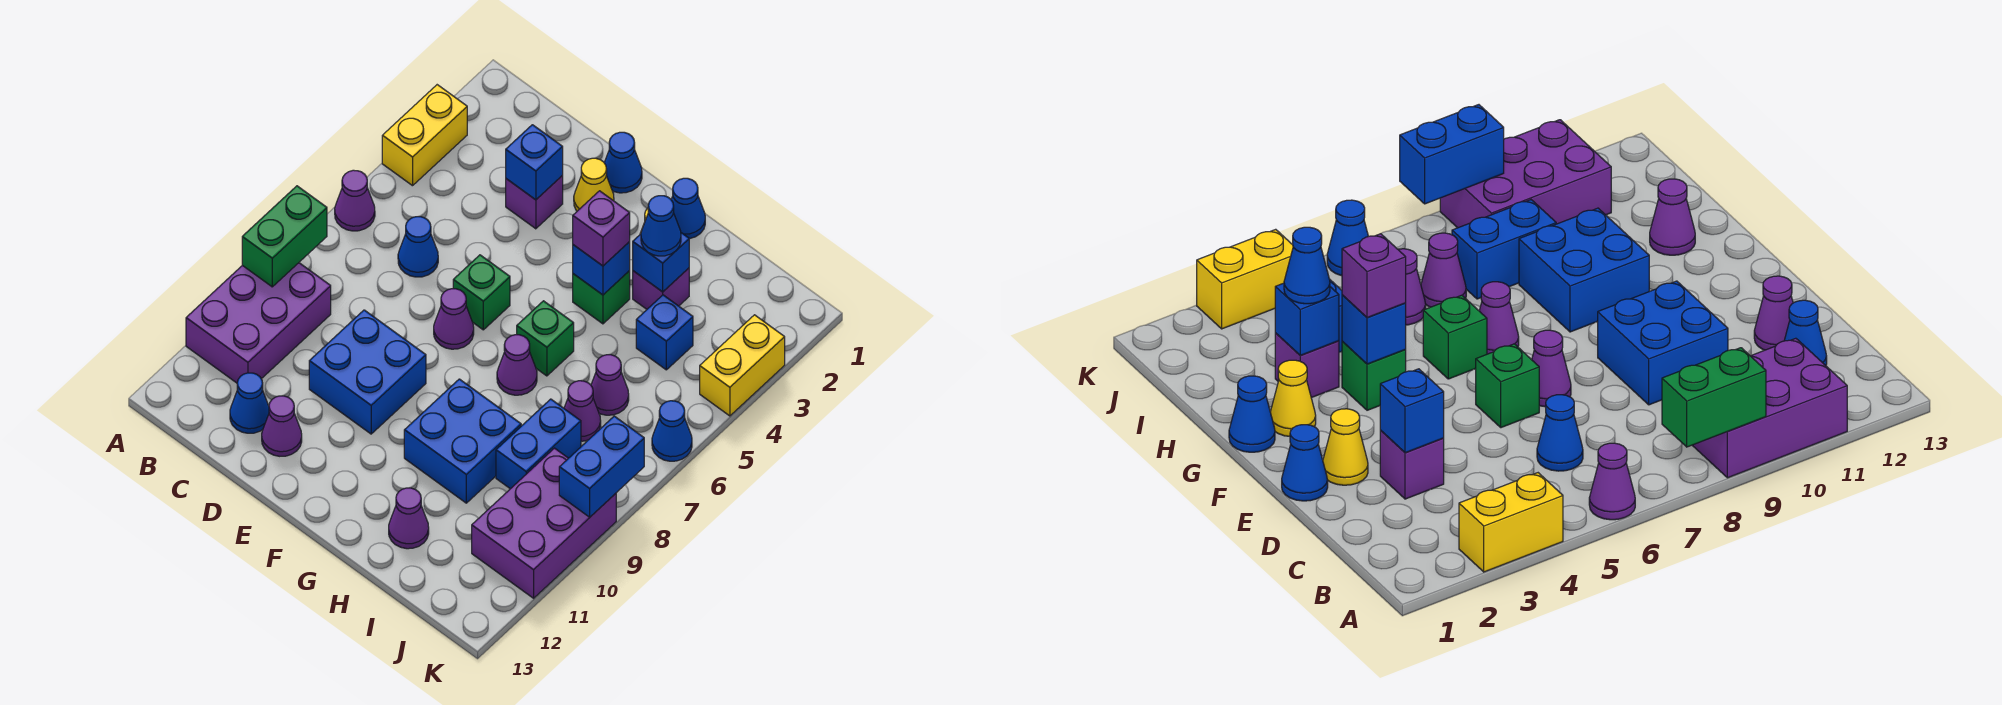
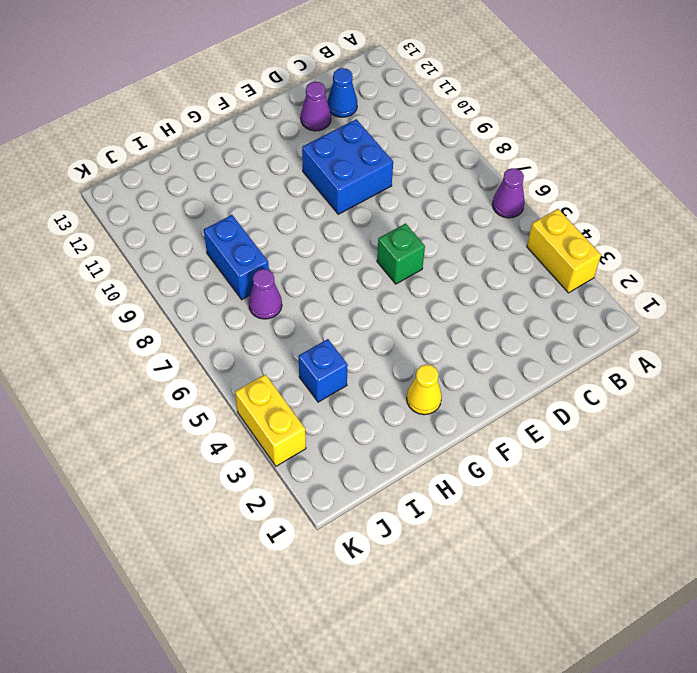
none -> purple brick A9:B11 level 1
none -> blue cone C6 level 1
none -> purple brick D3 level 1
none -> blue cone E1 level 1

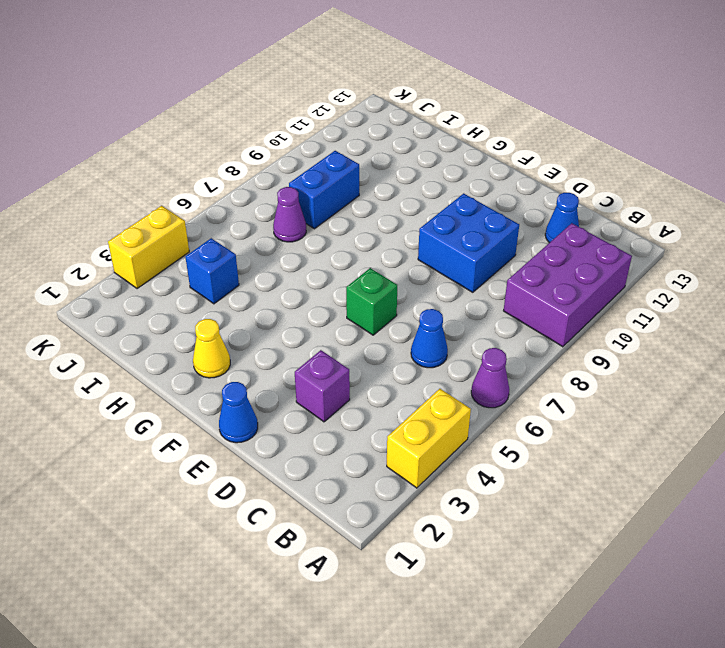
none -> purple cone D12 level 1
none -> yellow cone E2 level 1
none -> purple cone E7 level 1
none -> blue cone G1 level 1

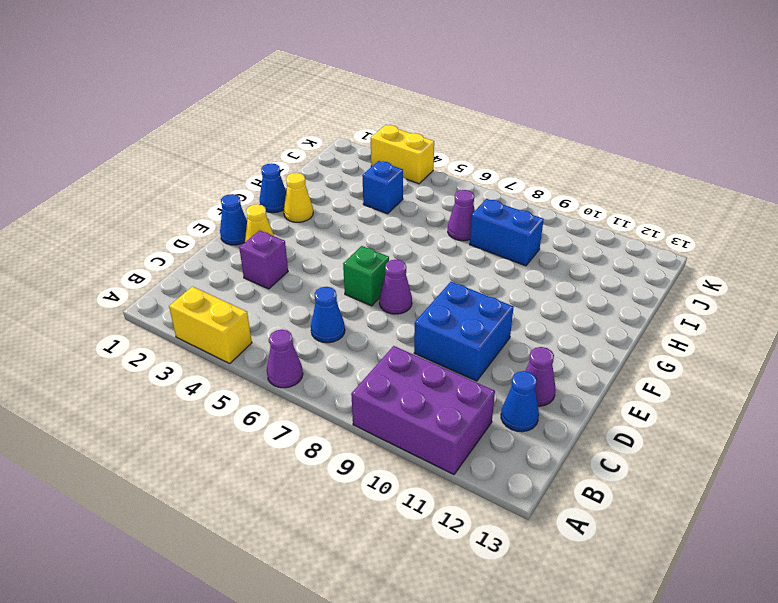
none -> green brick G4 level 1
none -> green brick G6 level 1
none -> purple cone G7 level 1
none -> blue brick G9:H10 level 1

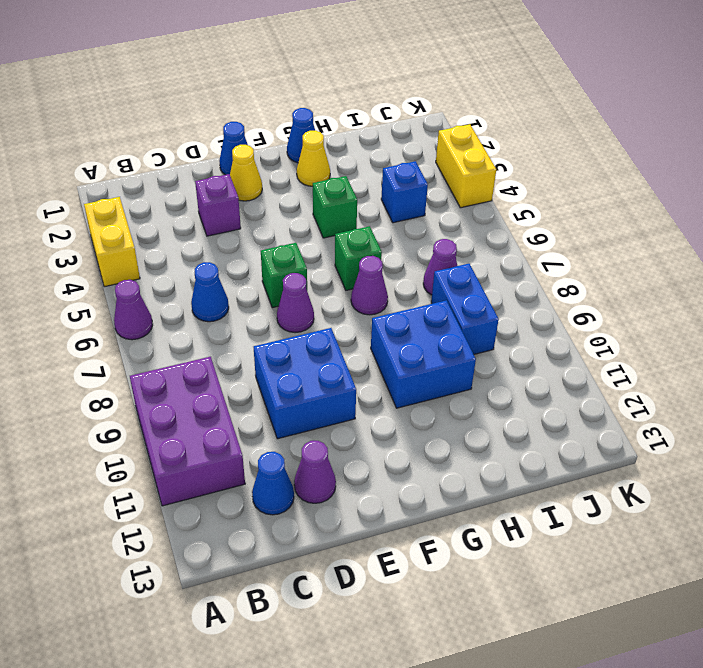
none -> purple brick H3 level 1
none -> purple cone H12 level 1
none -> purple cone I6 level 1
none -> purple brick J9:K11 level 1

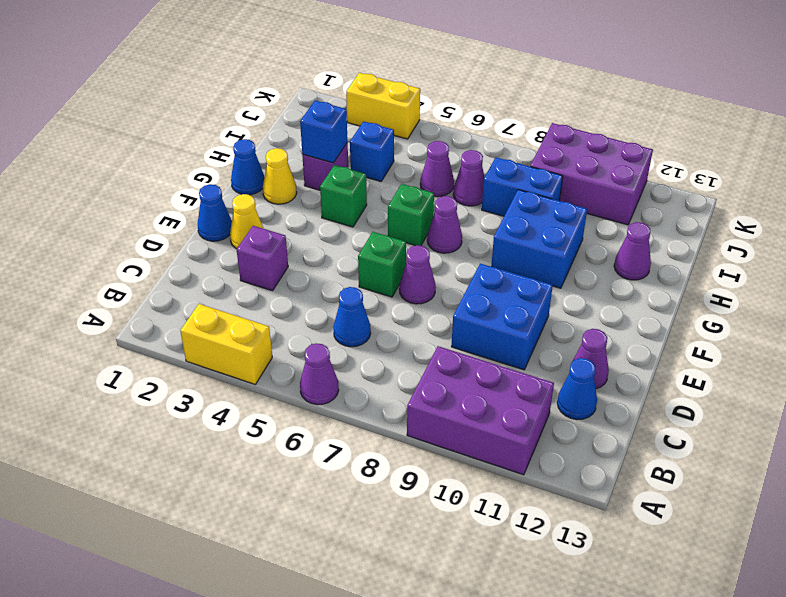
none -> blue cone K6 level 1
none -> green brick A8:A9 level 2
none -> blue brick D3 level 2
none -> blue brick G4 level 2

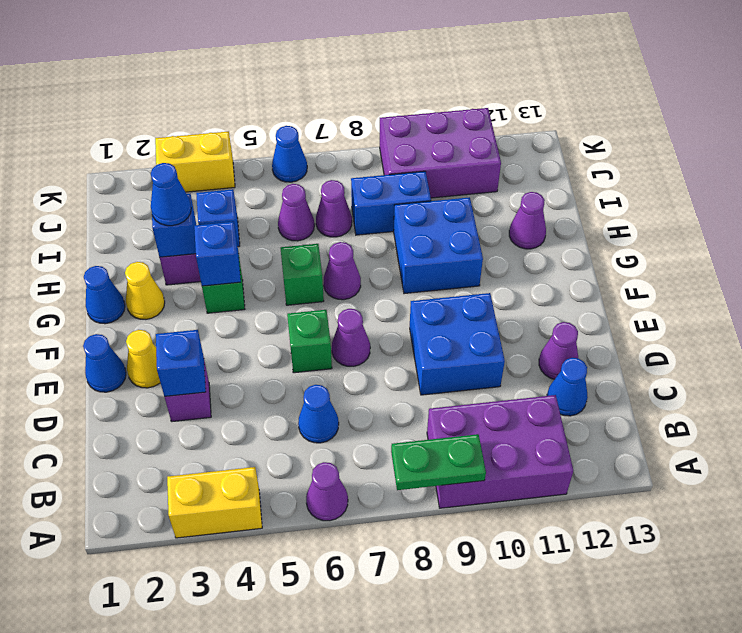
green plate A8:A9 level 2 -> green brick A8:A9 level 2
none -> blue brick K8:K9 level 2
none -> purple brick G4 level 3

